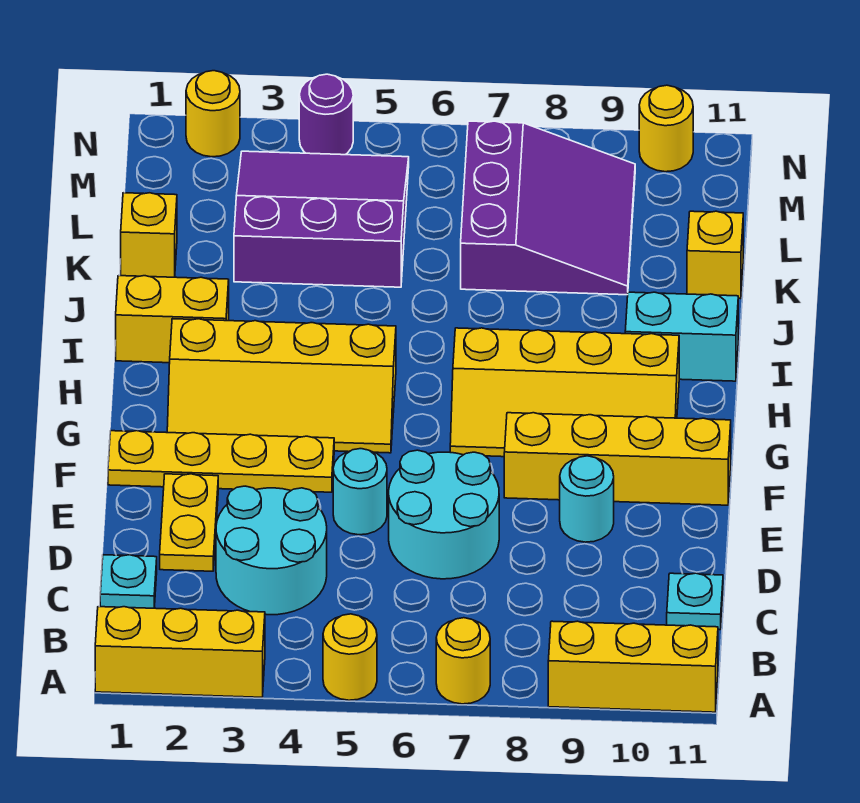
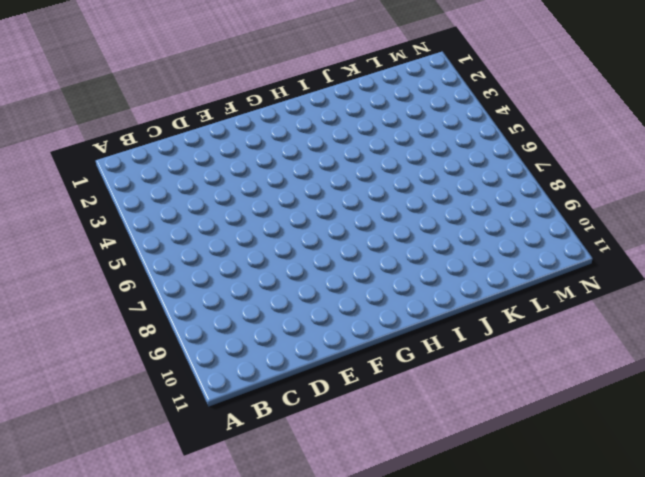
none -> yellow brick A1:A3 level 1
none -> yellow round brick A5 level 1
none -> yellow round brick A7 level 1

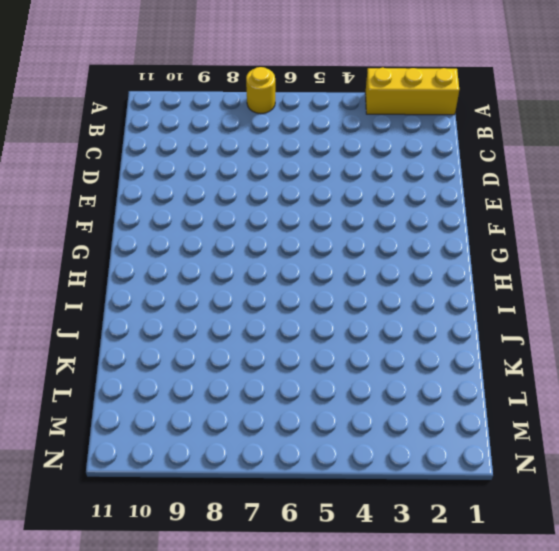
none -> yellow round brick A5 level 1
none -> yellow brick A9:A11 level 1
none -> cyan plate C1 level 1

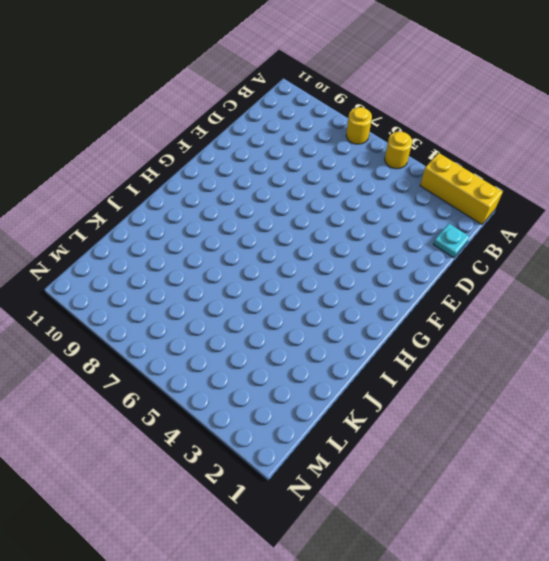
none -> yellow brick A9:A11 level 1
none -> cyan round brick C3:D4 level 1
none -> cyan plate C11 level 1

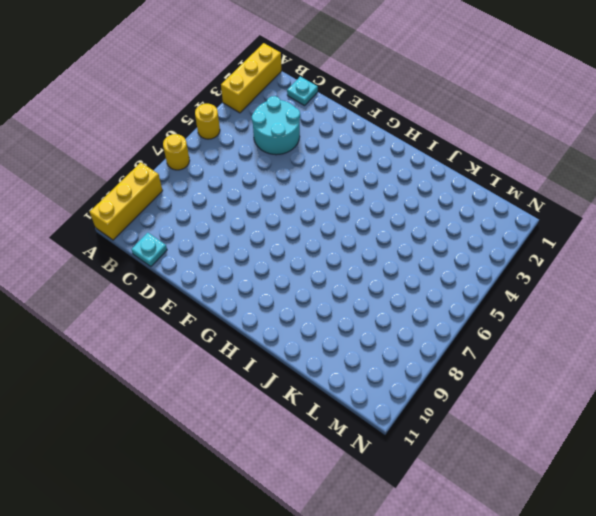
none -> yellow plate D2:E2 level 1
none -> cyan round brick D6:E7 level 1
none -> cyan round brick E5 level 1

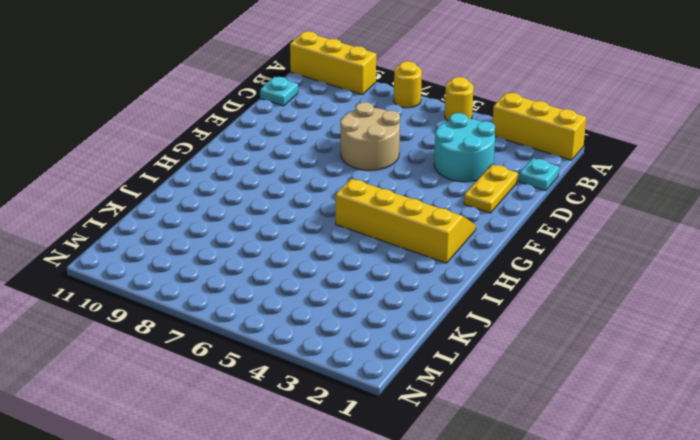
tan round brick D6:E7 level 1 -> cyan round brick D6:E7 level 1
none -> cyan round brick E5 level 1
none -> cyan round brick E9 level 1
none -> yellow plate F1:F4 level 1

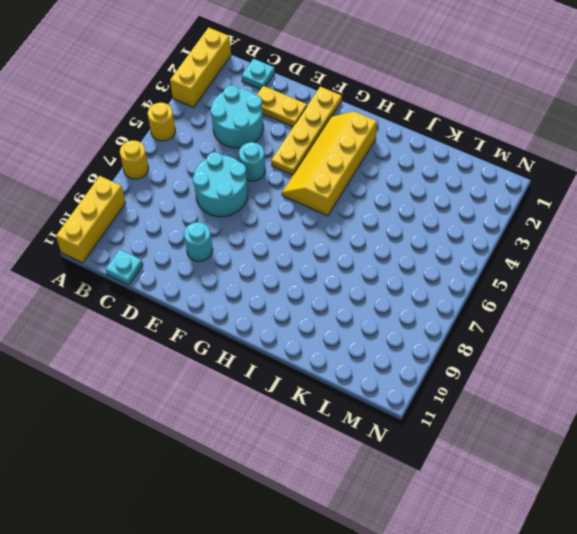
none -> yellow brick F8:F11 level 1
none -> yellow slope G7:H10 level 1 top H
none -> yellow brick I1:I2 level 1

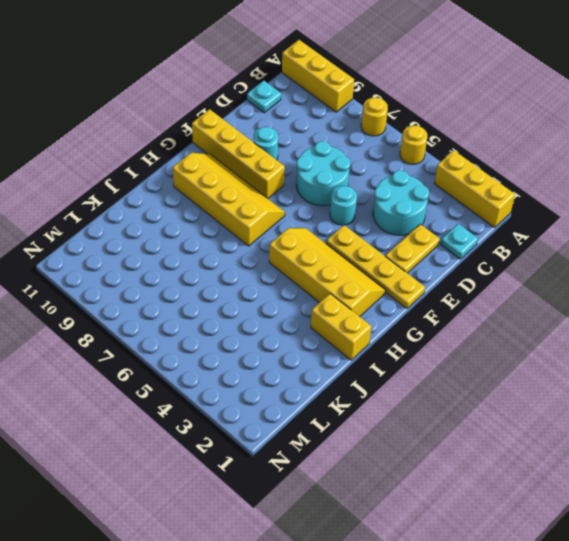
none -> cyan brick I10:I11 level 1
none -> yellow brick K1 level 1
none -> purple slope K3:M5 level 1 top K

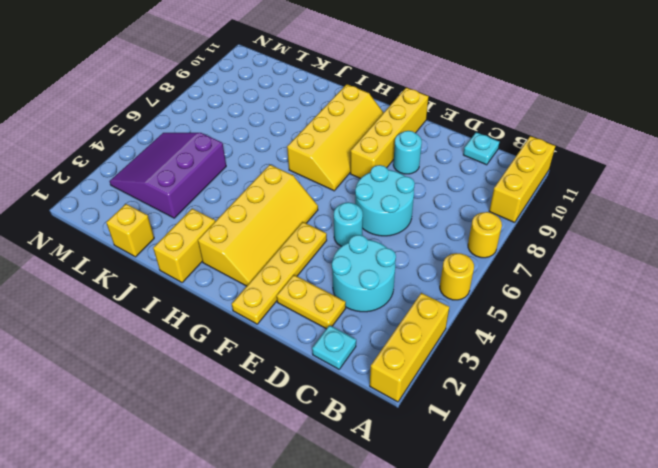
none -> cyan brick I10:I11 level 1
none -> purple slope K7:M9 level 1 top 7
none -> yellow brick K11 level 1

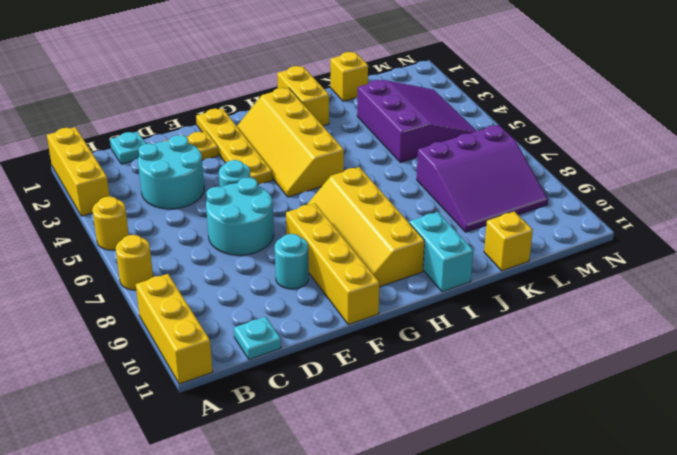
none -> yellow round brick N2 level 1
none -> purple round brick N4 level 1
none -> yellow round brick N10 level 1

